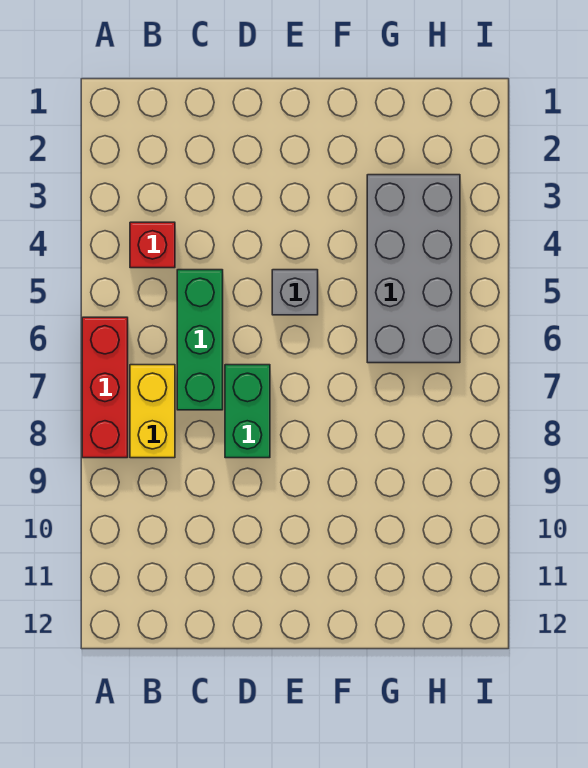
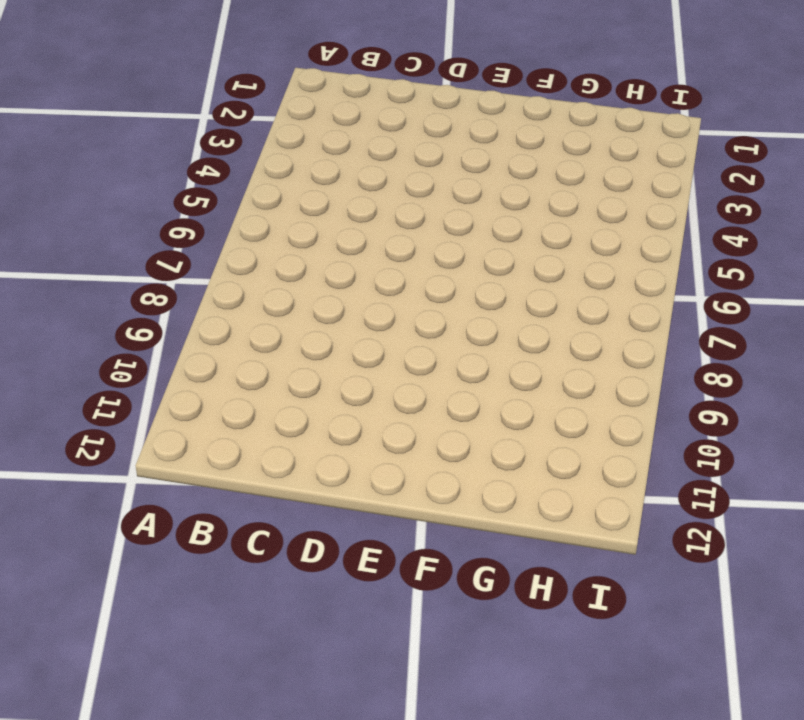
none -> red brick A6:A8 level 1
none -> red brick B4 level 1

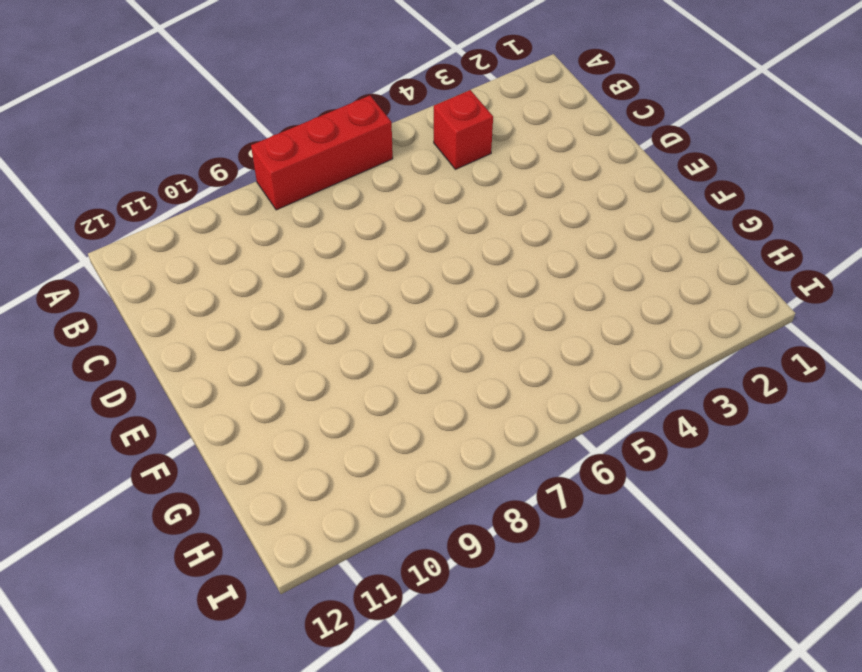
none -> yellow brick B7:B8 level 1
none -> green brick C5:C7 level 1

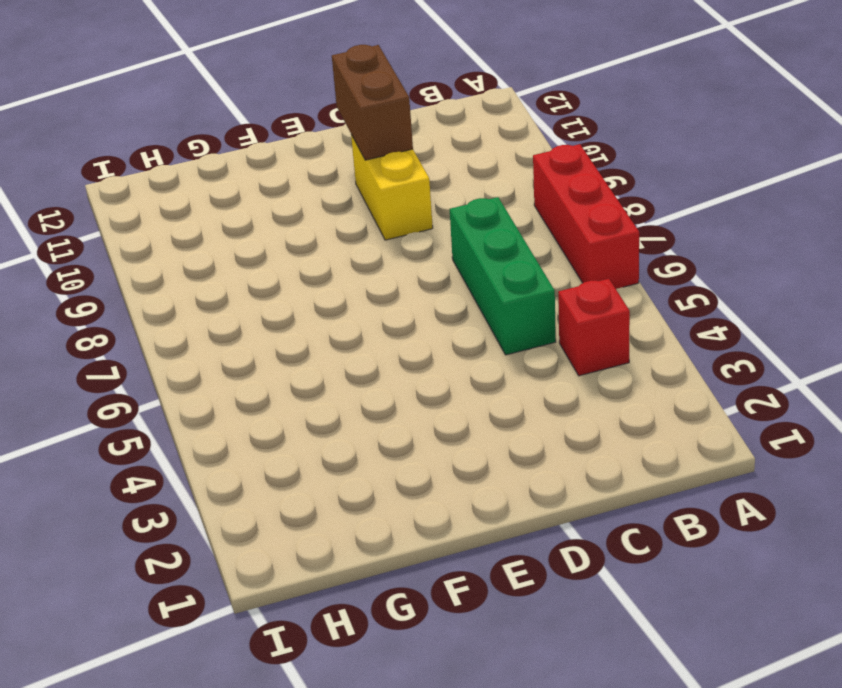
yellow brick D9:D10 level 1 -> yellow brick B7:B8 level 1
brown brick D10:D11 level 2 -> none
none -> green brick D7:D8 level 1
none -> grey brick E5 level 1

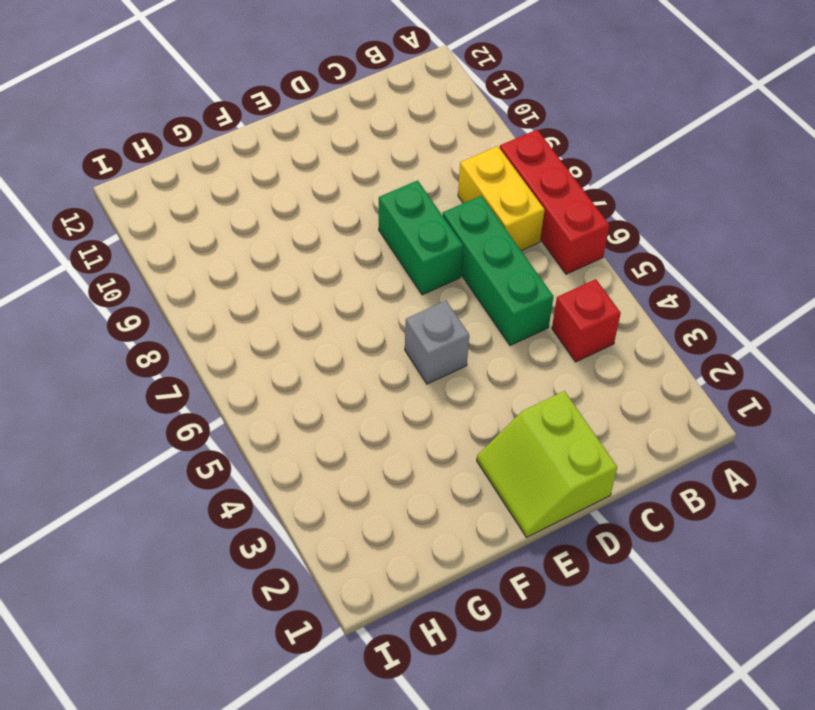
lime slope D1:E2 level 1 top D -> none
none -> grey brick G3:H6 level 1

